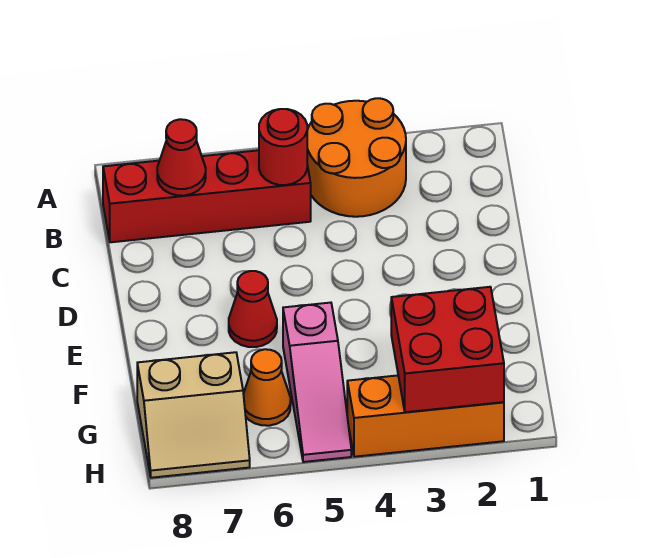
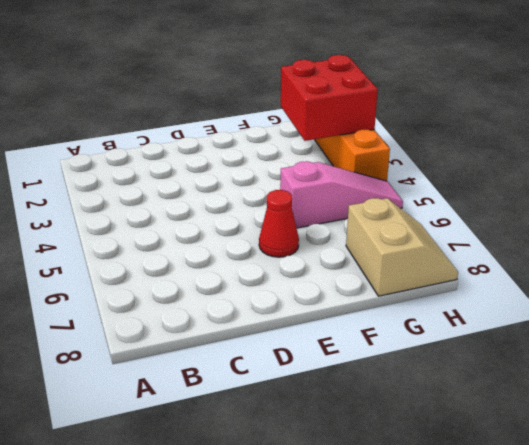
none -> orange round brick A3:B4 level 1
none -> red brick B5:B8 level 1

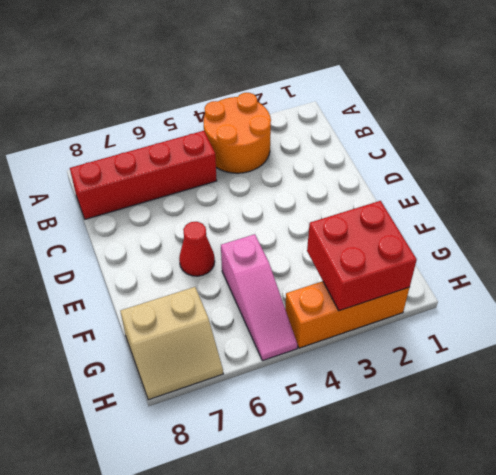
none -> orange cone G6 level 1
none -> red round brick B5 level 2

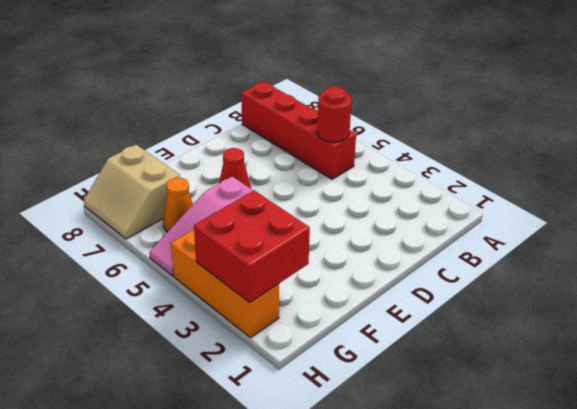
none -> orange round brick A3:B4 level 1
none -> red cone B7 level 2

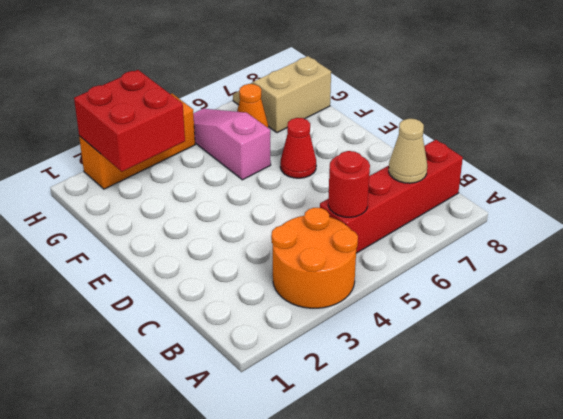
tan cone B7 level 2 -> red cone B7 level 2

